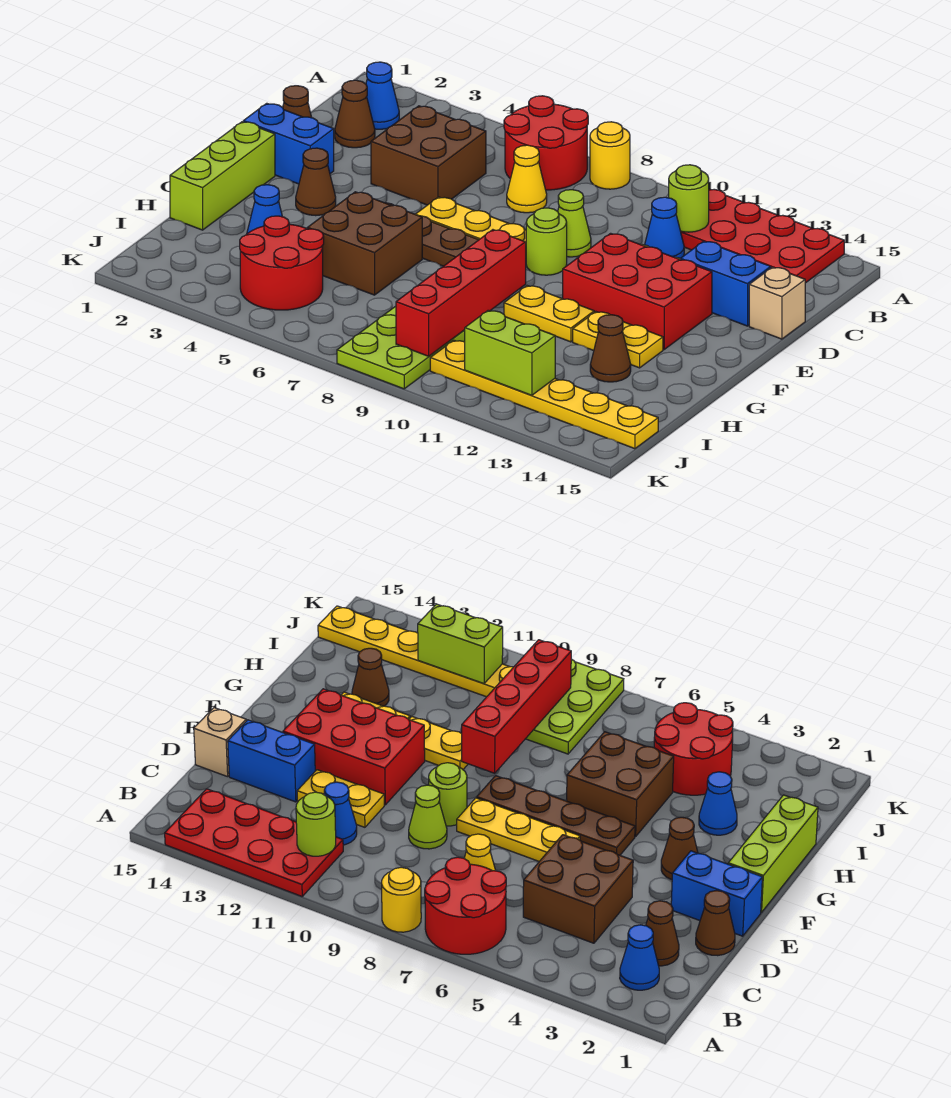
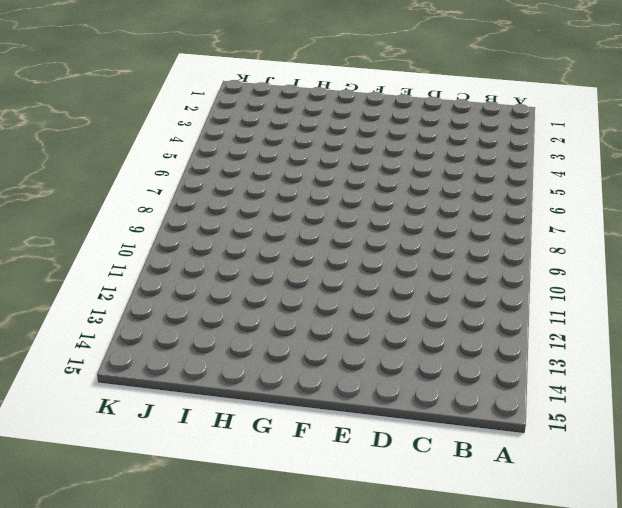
none -> red round brick A6:B7 level 1
none -> yellow round brick A8 level 1
none -> red plate A11:B14 level 1
none -> blue cone B2 level 1

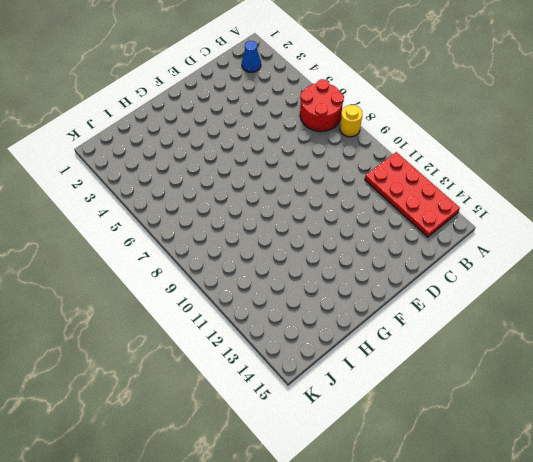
none -> brown cone C2 level 1
none -> brown brick C4:D5 level 1
none -> yellow cone C7 level 1
none -> blue cone C11 level 1

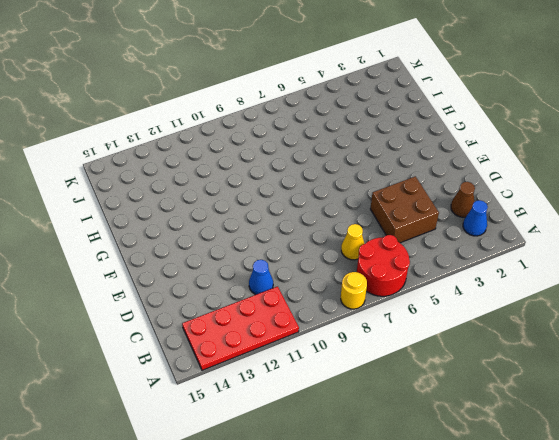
none -> brown cone D1 level 1
none -> lime cone D9 level 1
none -> yellow plate D11:D12 level 1
none -> blue brick D13:D14 level 1

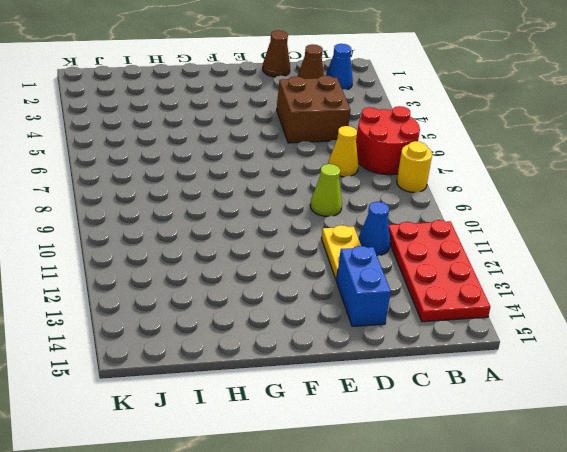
none -> tan brick D15 level 1
none -> blue brick E1:E2 level 1
none -> yellow plate E6:E8 level 1
none -> lime round brick E9 level 1

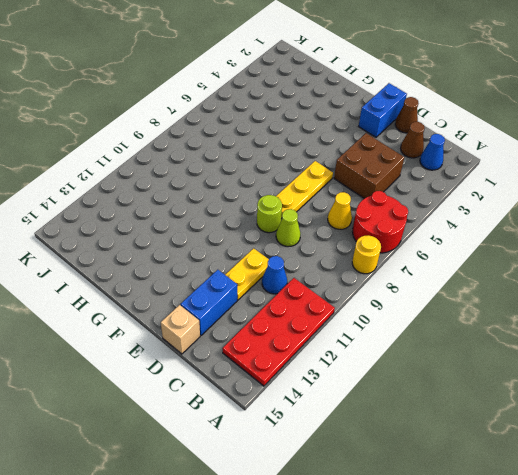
none -> red brick E11:F13 level 1
none -> lime brick F1:H1 level 1
none -> brown cone F3 level 1
none -> brown plate F5:F8 level 1

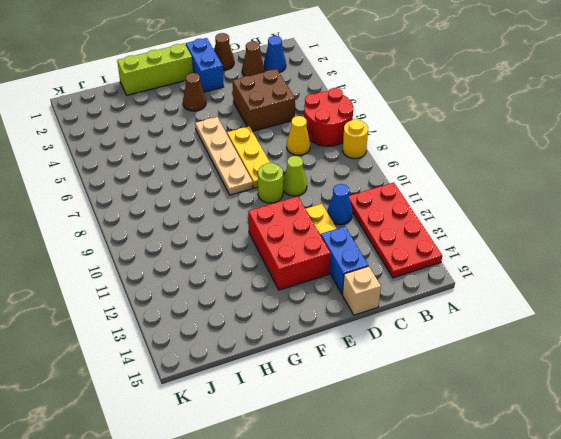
tan plate F5:F8 level 1 -> brown plate F5:F8 level 1
none -> brown brick G5:H6 level 1
none -> yellow plate G10:G11 level 1
none -> yellow plate G12:G13 level 1
none -> blue cone H3 level 1

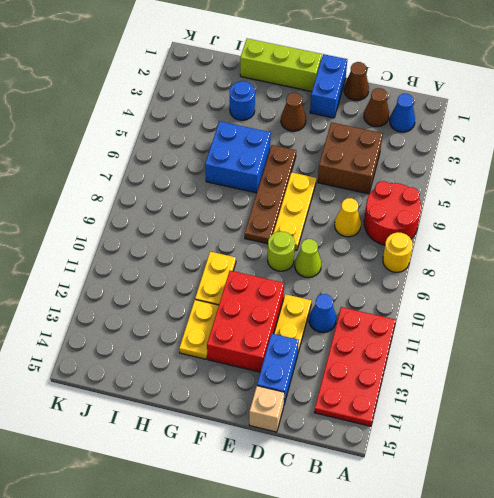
blue brick G5:H6 level 1 -> brown brick G5:H6 level 1
blue round brick H3 level 1 -> blue cone H3 level 1
none -> brown cone H13 level 1
none -> red round brick I4:J5 level 1
none -> lime plate I8:K9 level 1
none -> yellow plate J10:J15 level 1

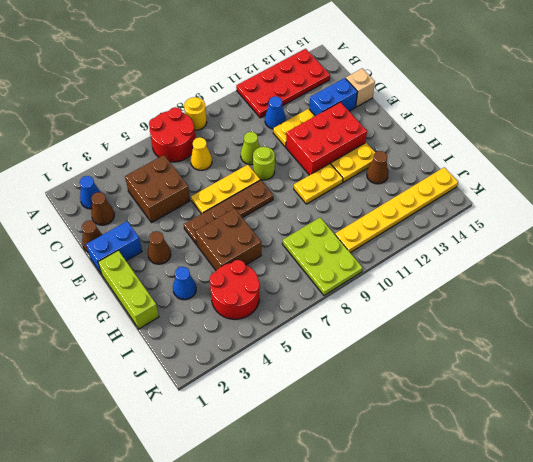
none -> lime round brick B11 level 2
none -> red brick G9:J9 level 2
none -> lime brick J11:J12 level 2

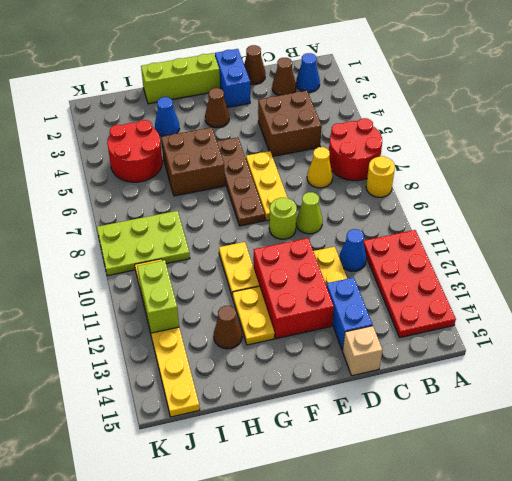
none -> lime round brick B11 level 2
none -> red brick G9:J9 level 2

